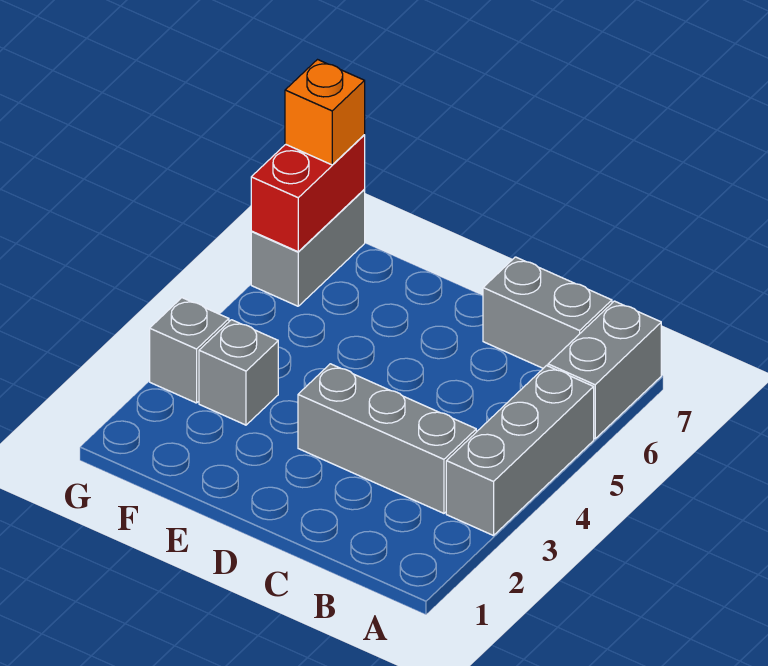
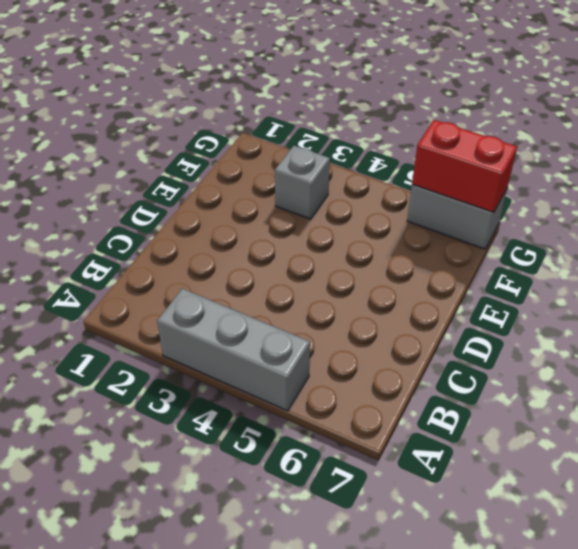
none -> grey brick A6:A7 level 1
none -> grey brick B3:D3 level 1

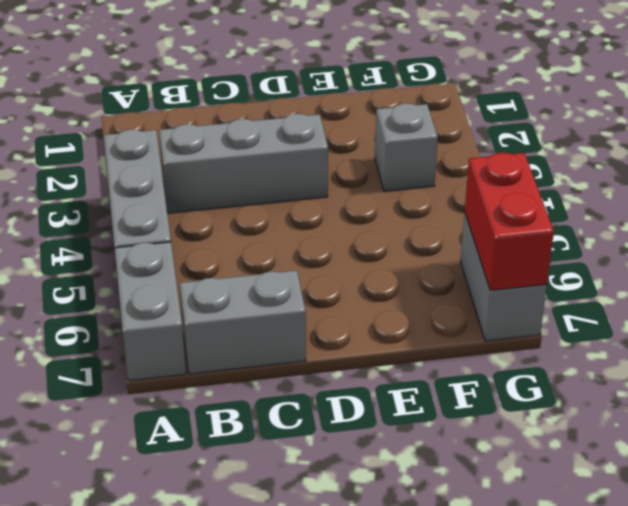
none -> grey brick G3 level 1
none -> orange brick G7 level 3

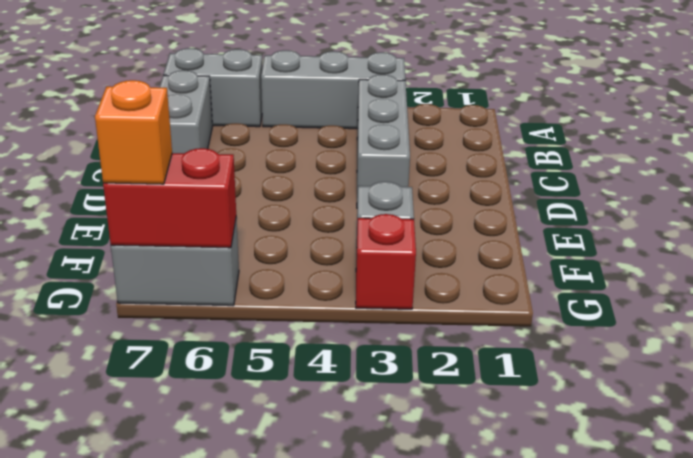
red brick G3 level 1 -> grey brick G3 level 1

